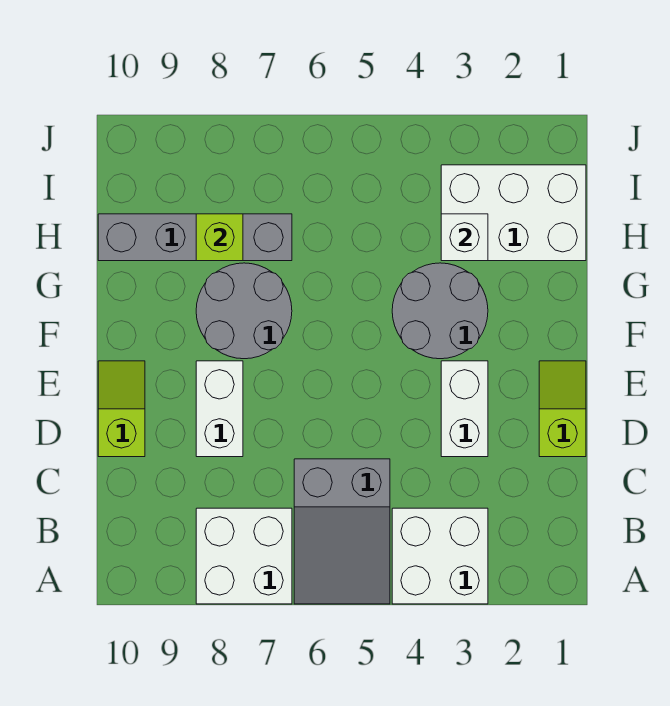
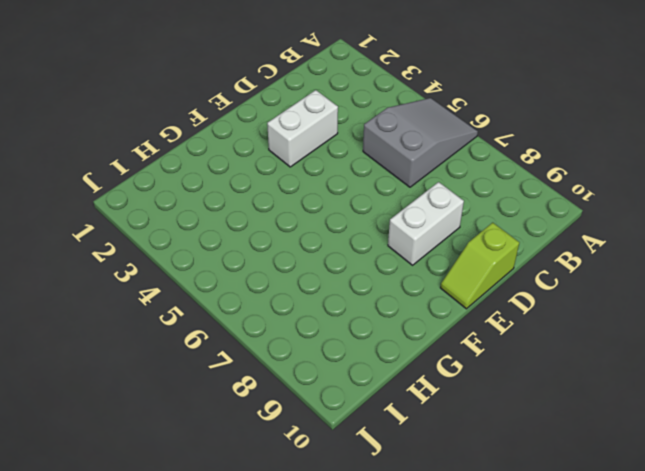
none -> white brick A3:B4 level 1
none -> white brick A7:B8 level 1
none -> lime slope D1:E1 level 1 top D

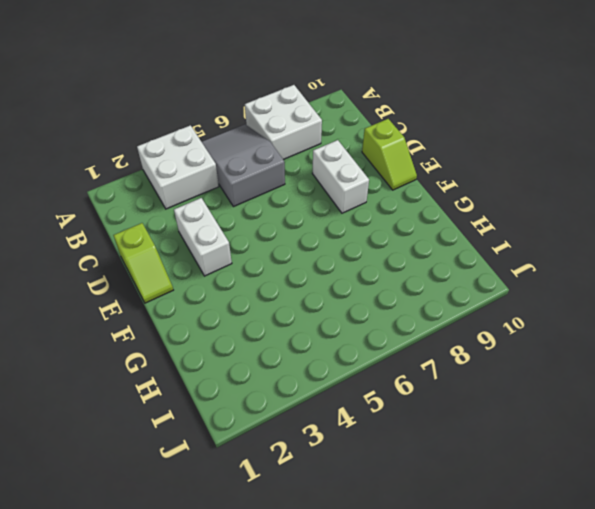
none -> grey round brick F3:G4 level 1
none -> grey round brick F7:G8 level 1
none -> white brick H1:I3 level 1

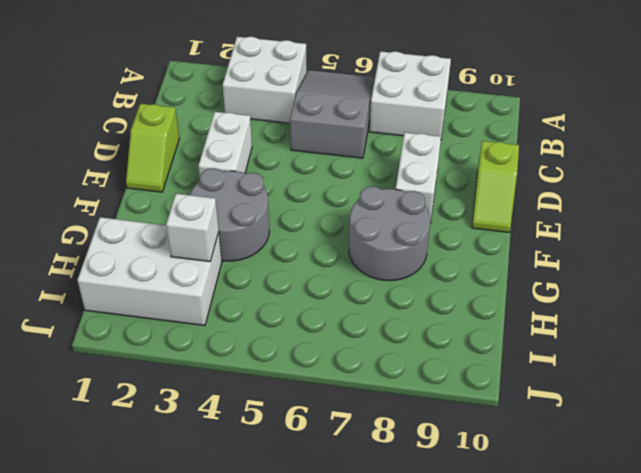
none -> grey brick H7:H10 level 1
none -> lime brick H8 level 2

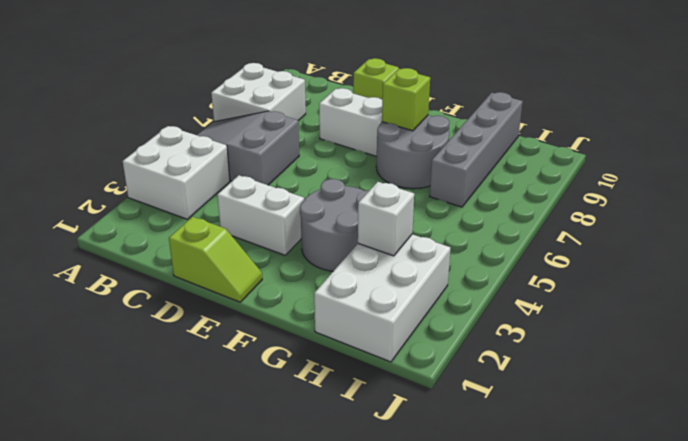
lime brick F8 level 2 -> lime brick H8 level 2

